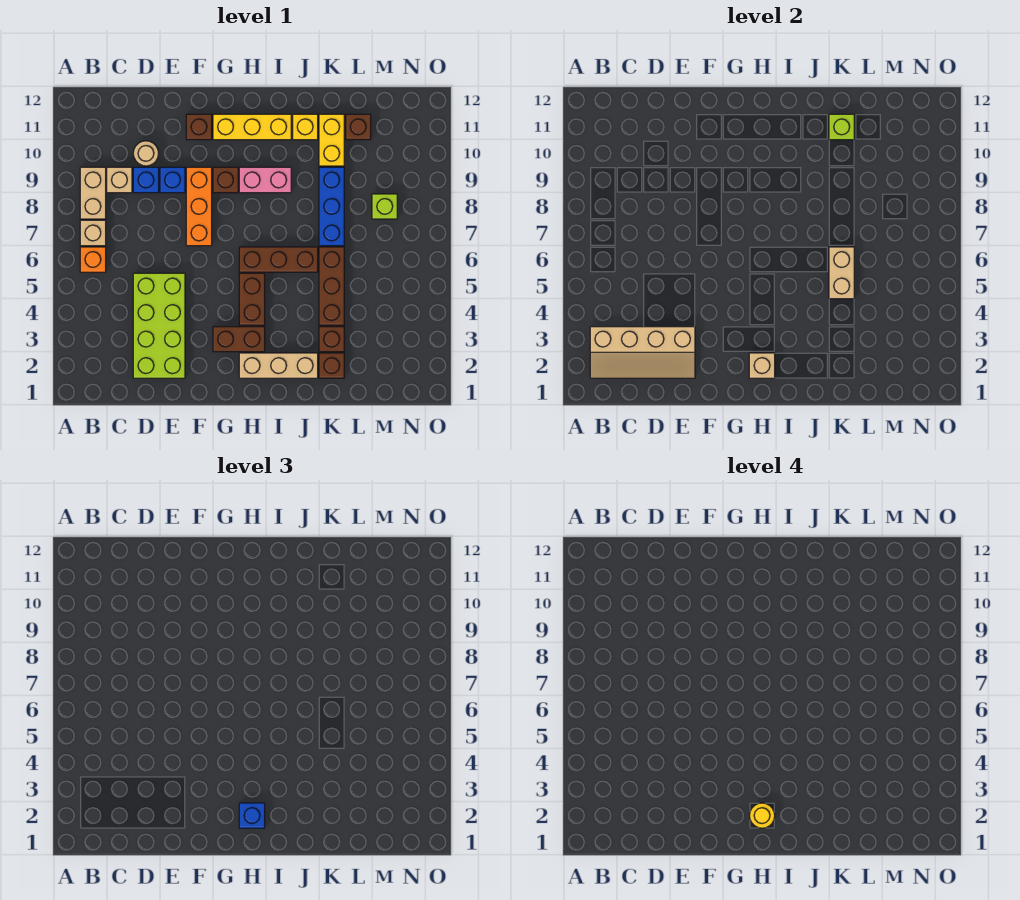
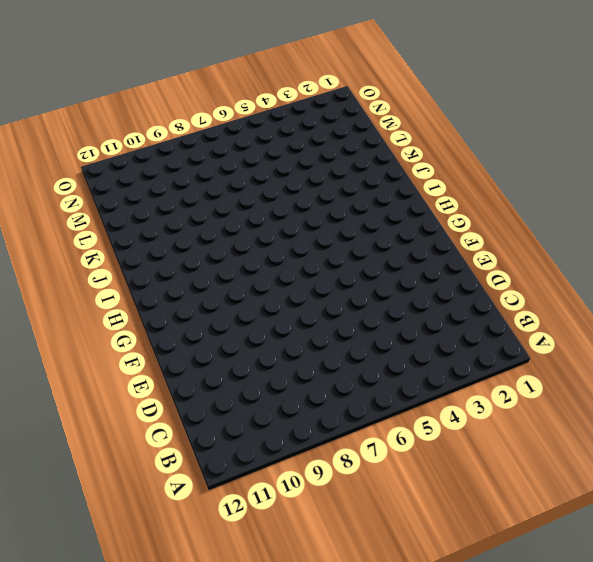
none -> orange brick B6 level 1
none -> tan brick B7 level 1
none -> tan brick B8:B9 level 1
none -> tan brick C9 level 1

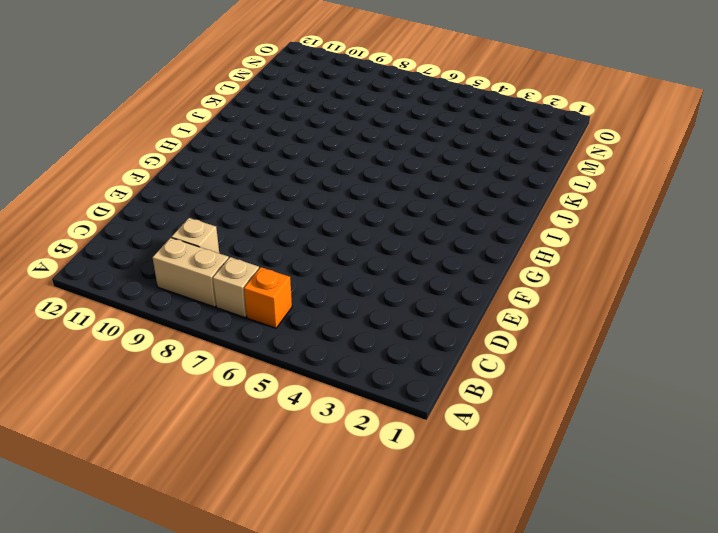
none -> lime brick D2:E5 level 1
none -> blue brick D9 level 1
none -> tan round brick D10 level 1
none -> blue brick E9 level 1

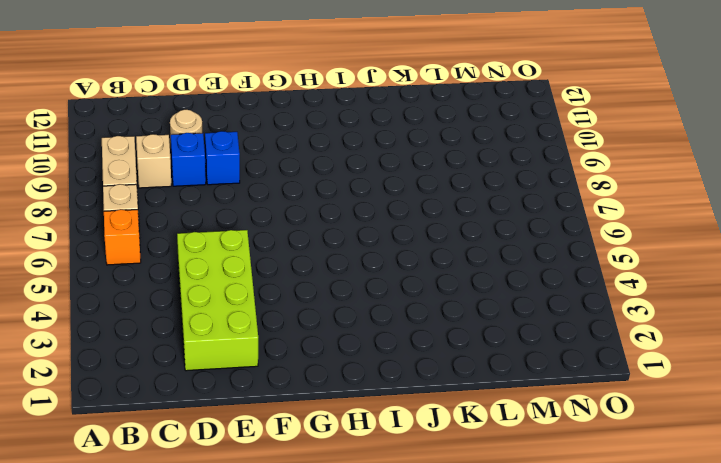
none -> orange brick F7:F9 level 1
none -> brown brick F11 level 1
none -> brown brick G3:H3 level 1
none -> brown brick G9 level 1

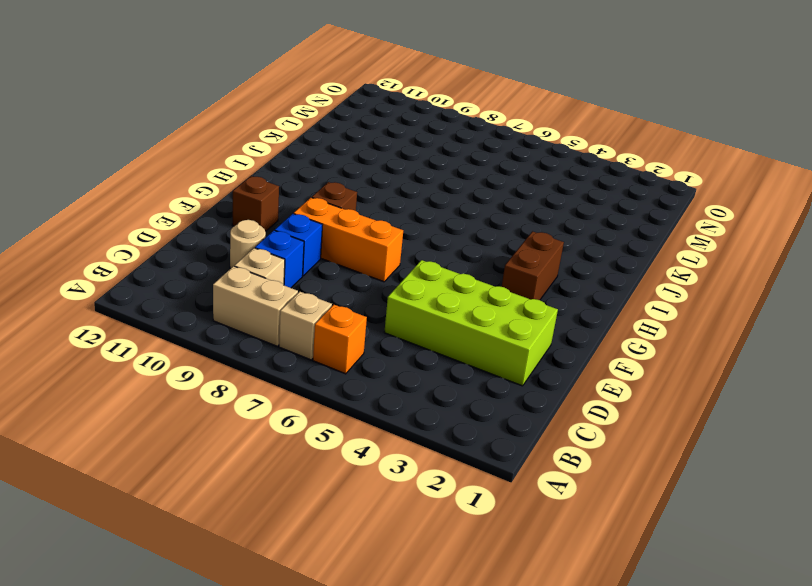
none -> yellow brick G11:I11 level 1
none -> tan brick H2:J2 level 1
none -> brown brick H4:H5 level 1
none -> brown brick H6:J6 level 1

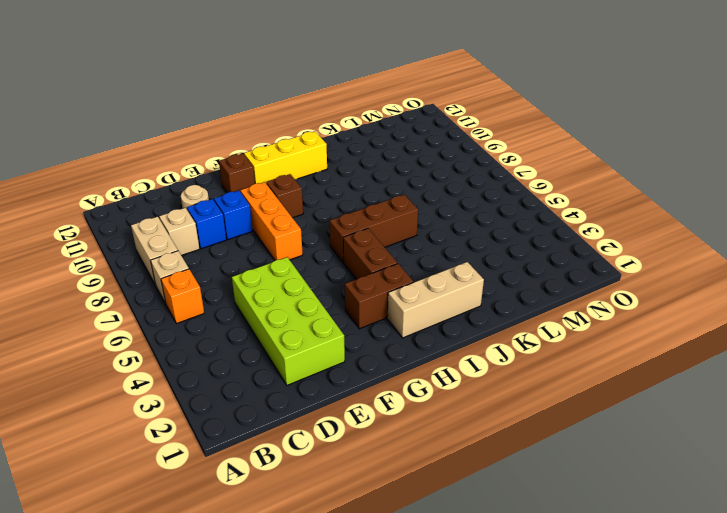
none -> pink brick H9:I9 level 1
none -> yellow brick J11 level 1
none -> brown brick K2 level 1
none -> brown brick K3 level 1

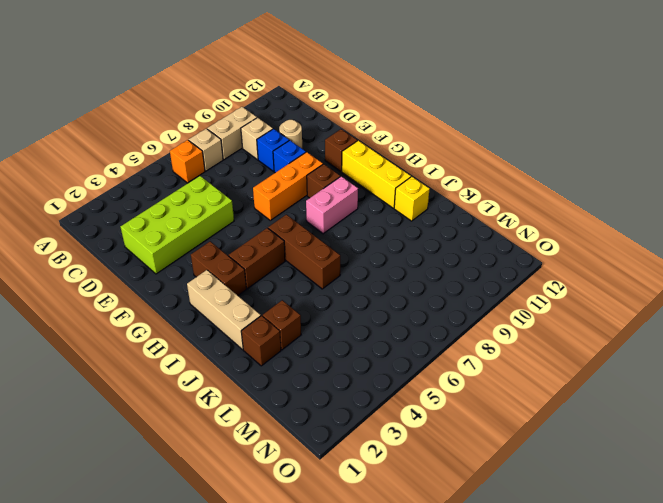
pink brick H8:H9 level 1 -> pink brick H9:I9 level 1
none -> brown brick K4:K6 level 1
none -> blue brick K7:K9 level 1
none -> yellow brick K10:K11 level 1
none -> brown brick L11 level 1

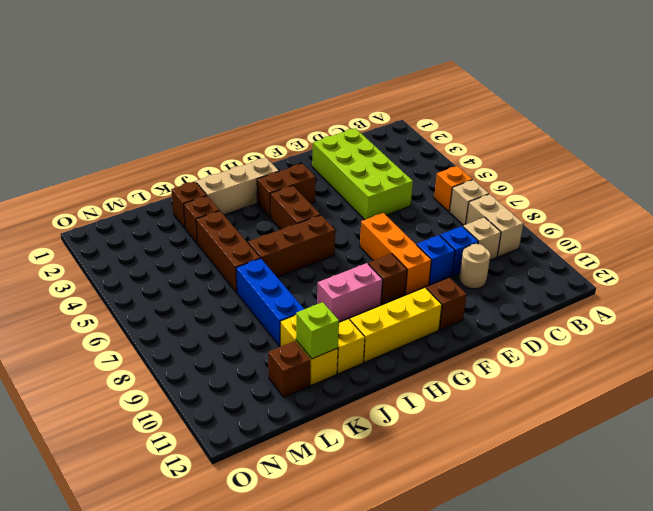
none -> lime brick M8 level 1
none -> tan slope B2:E3 level 2 top 3
none -> tan brick H2 level 2
none -> tan brick K5:K6 level 2

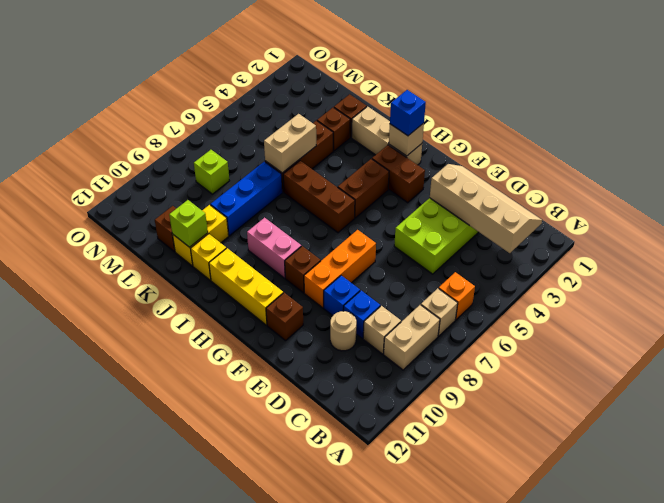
none -> yellow round brick H2 level 4

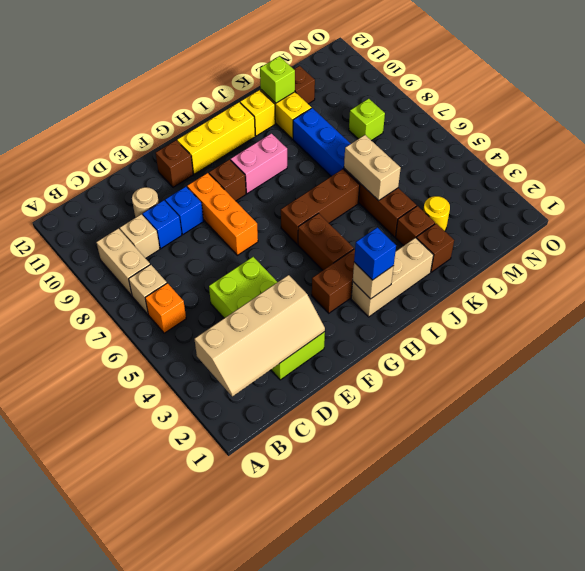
yellow round brick L3 level 1 -> yellow round brick H2 level 4

